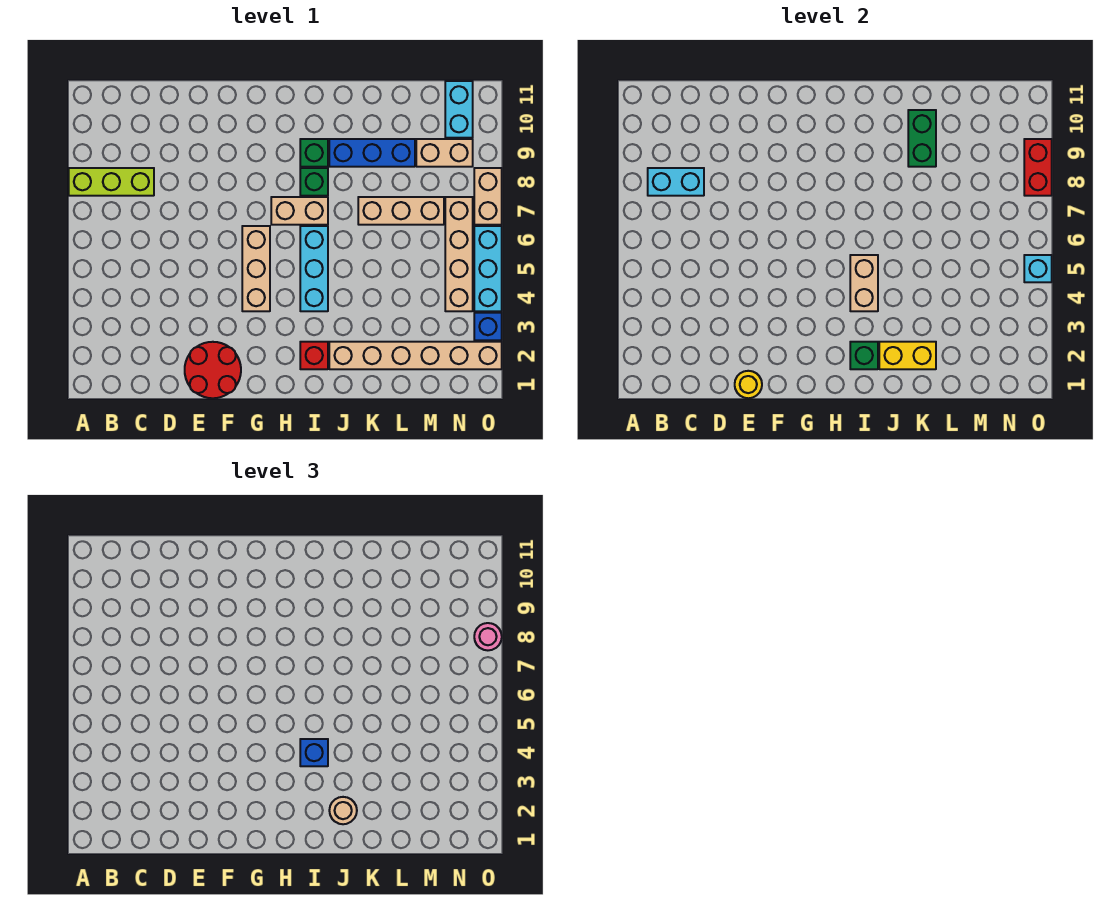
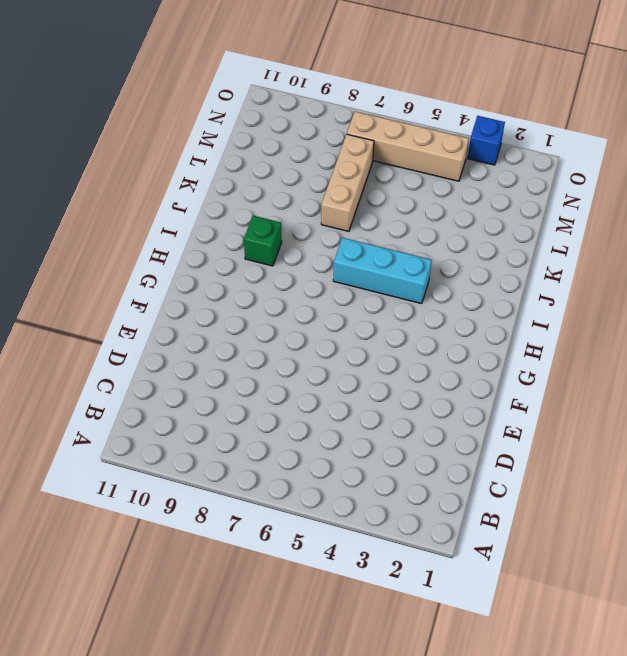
none -> lime brick A8:C8 level 1
none -> red round brick E1:F2 level 1
none -> tan brick G4:G6 level 1

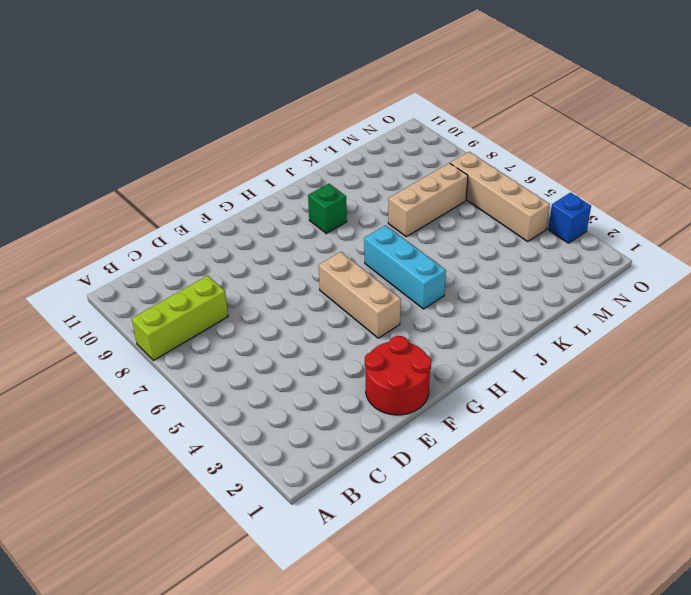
none -> tan brick H7:I7 level 1
none -> red brick I2 level 1
none -> green brick I8 level 1

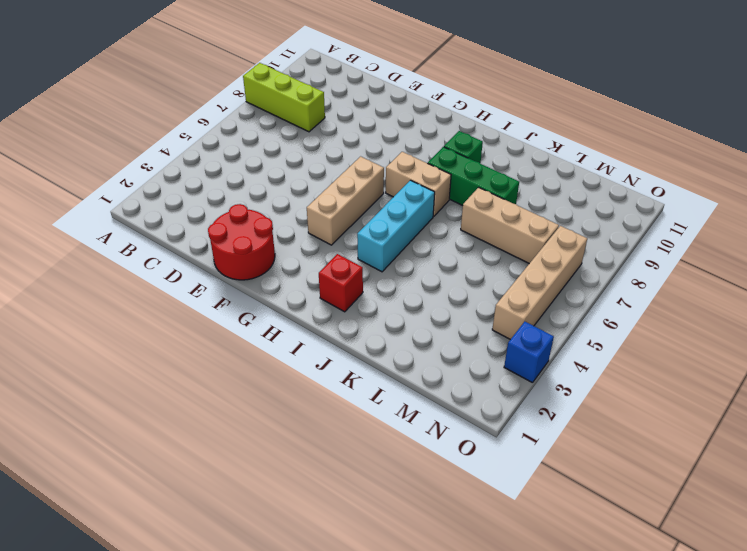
green brick I8:K8 level 1 -> green brick I8 level 1
none -> tan brick J2:O2 level 1
none -> blue brick J9:L9 level 1
none -> tan brick M9:N9 level 1

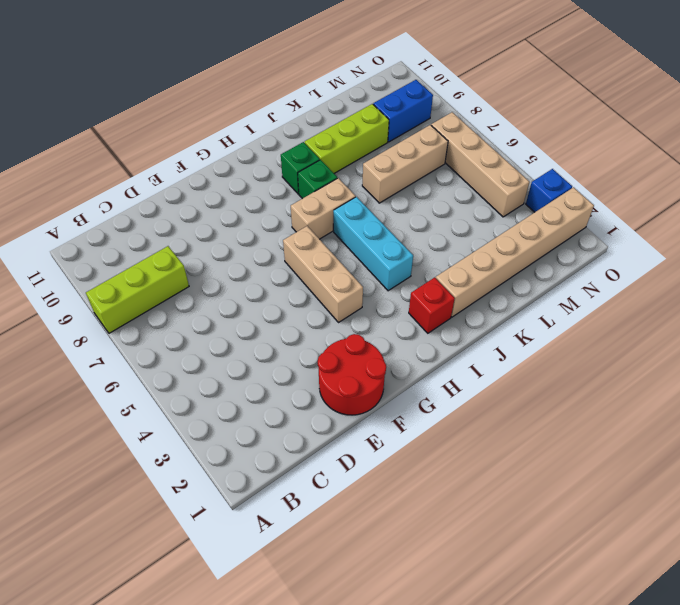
lime brick J9:L9 level 1 -> blue brick J9:L9 level 1
blue brick M9:N9 level 1 -> tan brick M9:N9 level 1
none -> cyan brick N10:N11 level 1
none -> cyan brick O4:O6 level 1
none -> tan brick O7:O8 level 1

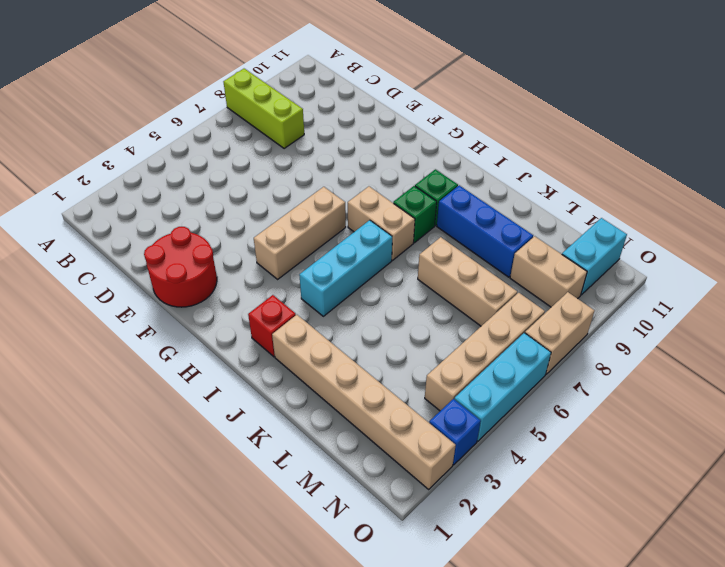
none -> cyan brick B8:C8 level 2
none -> yellow round brick E1 level 2
none -> green brick I2 level 2

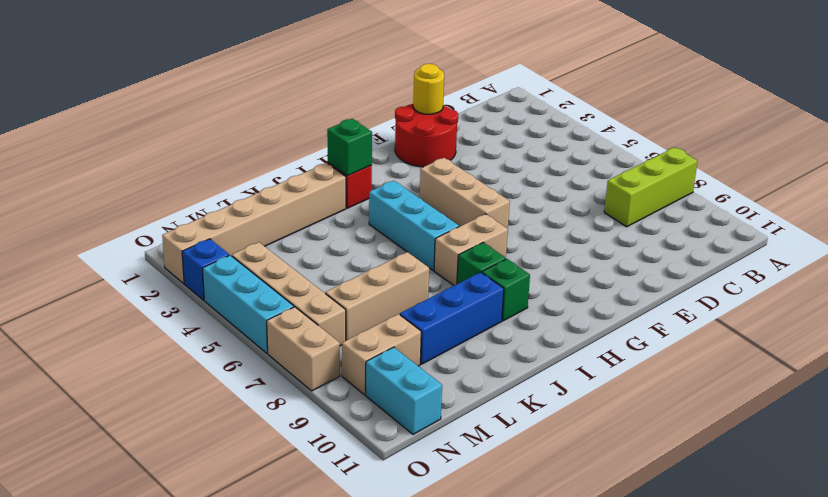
none -> cyan brick B8:C8 level 2
none -> tan brick I4:I5 level 2
none -> yellow brick J2:K2 level 2

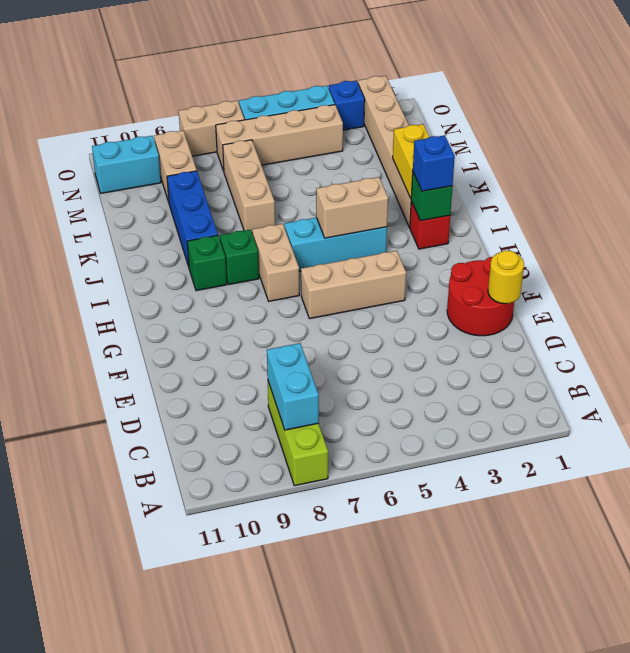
blue brick I2 level 3 -> blue brick I4 level 3
none -> green brick K9:K10 level 2
none -> cyan brick O5 level 2
none -> red brick O8:O9 level 2

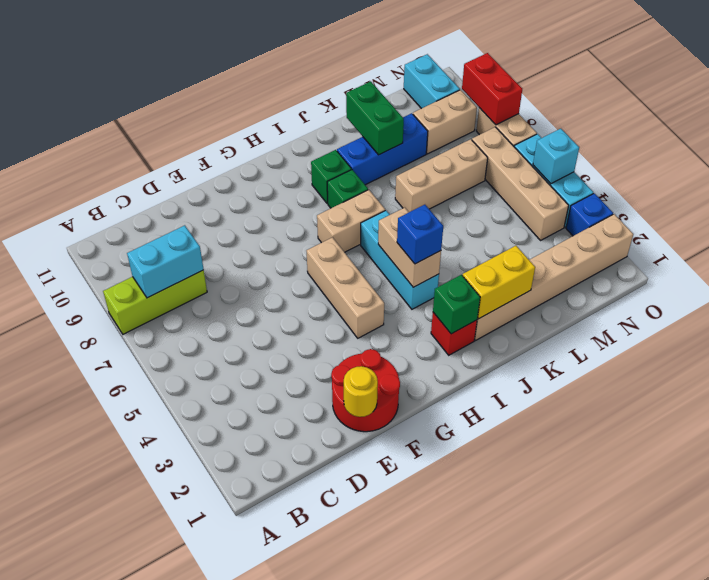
none -> tan round brick J2 level 3
none -> pink round brick O8 level 3

